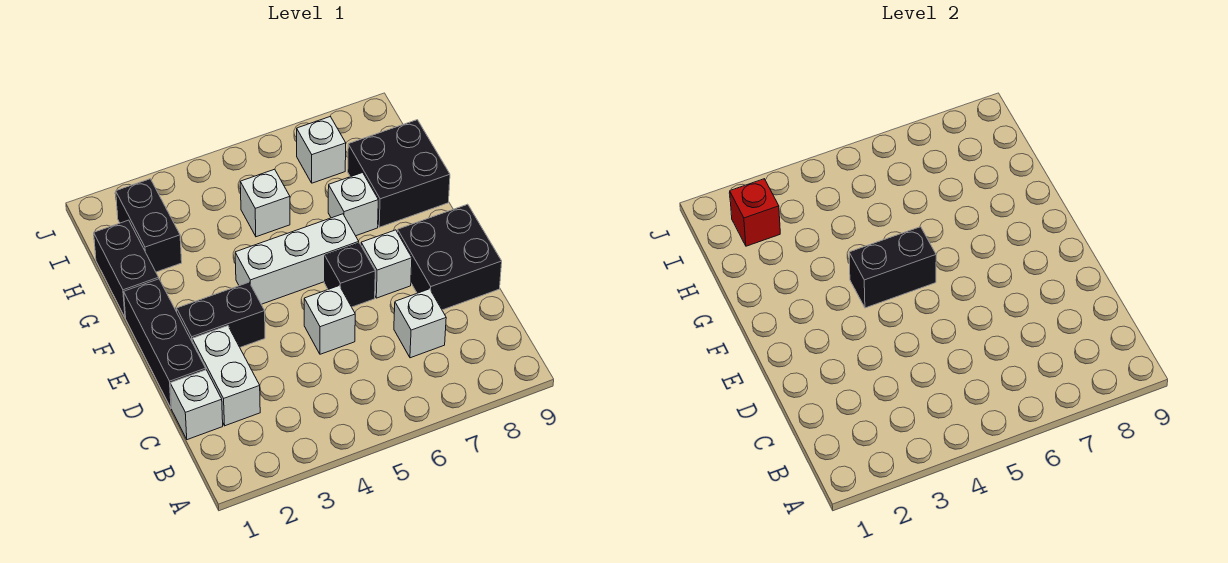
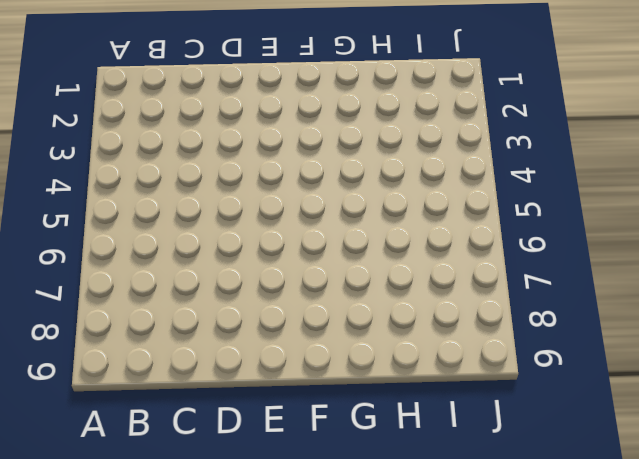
none -> white brick C1 level 1
none -> white brick C2:D2 level 1
none -> white brick C7 level 1

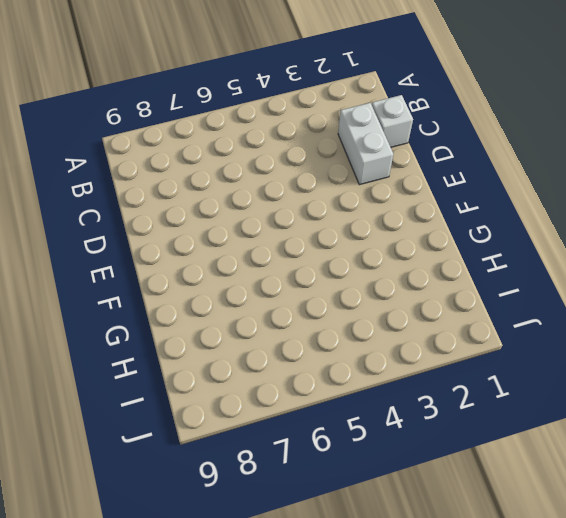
none -> white brick C7 level 1
none -> black brick D1:F1 level 1
none -> white brick D5 level 1

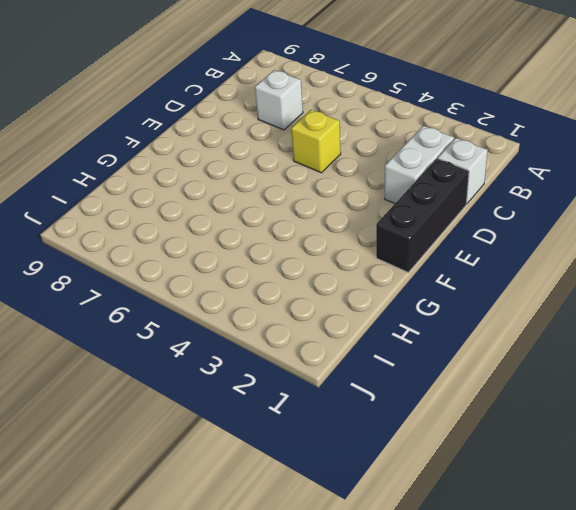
yellow brick D5 level 1 -> white brick D5 level 1
none -> black brick D8:E9 level 1
none -> black brick E2:E3 level 1
none -> black brick E6 level 1

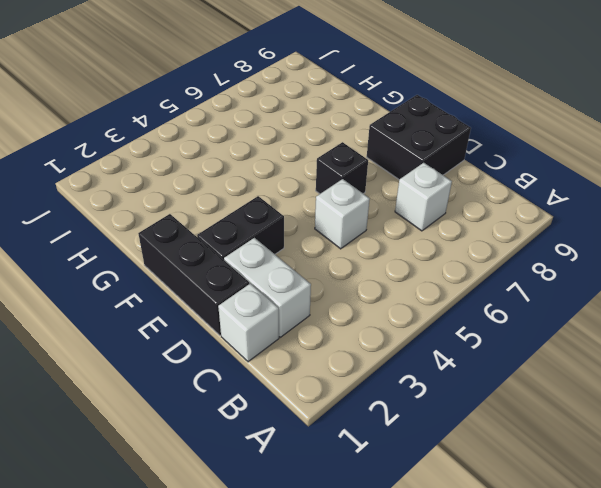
none -> white brick E7 level 1
none -> white brick F4:F6 level 1
none -> black brick G1:H1 level 1

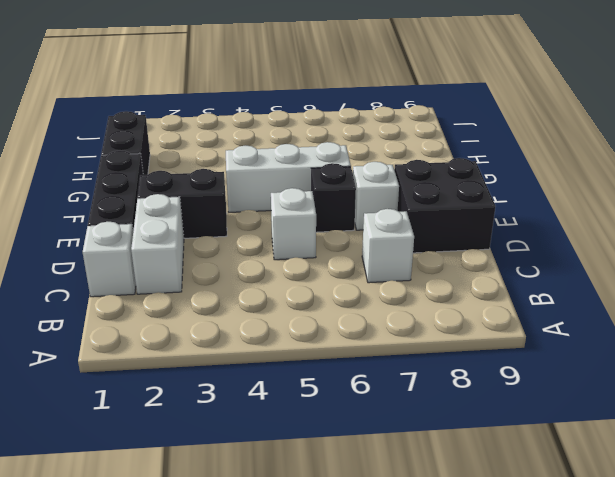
none -> white brick G7 level 1
none -> black brick G8:H9 level 1
none -> black brick H2:I2 level 1

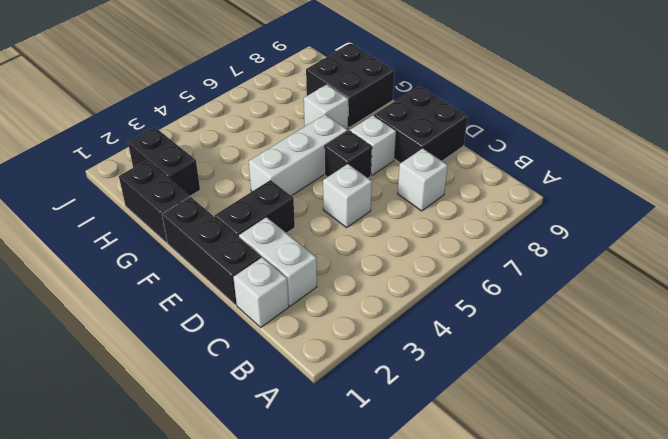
none -> white brick H5 level 1
none -> white brick I7 level 1
none -> black brick F4:F5 level 2

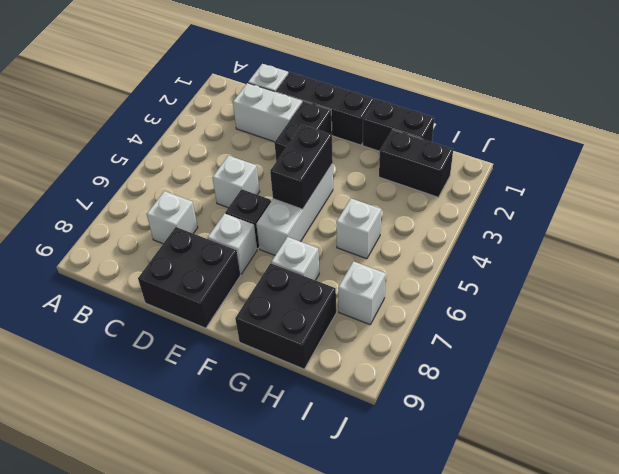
none -> red brick I2 level 2

